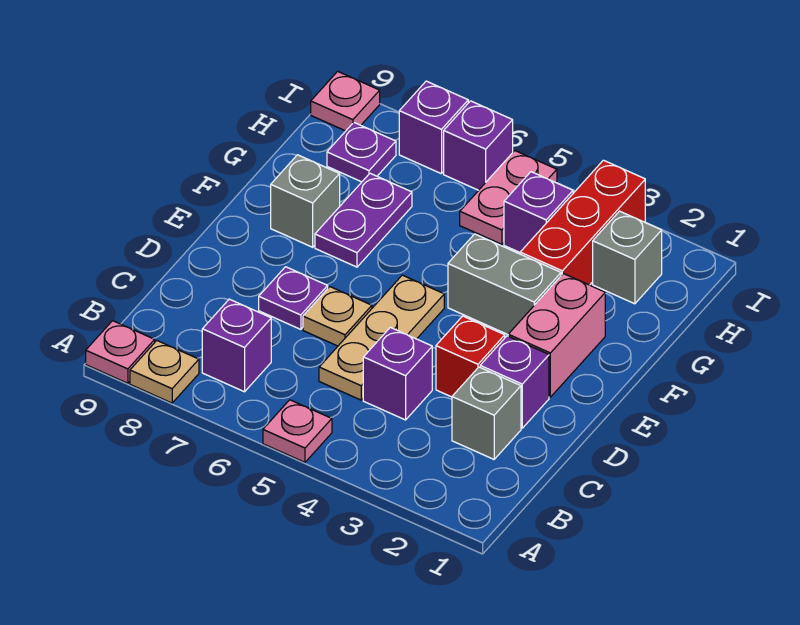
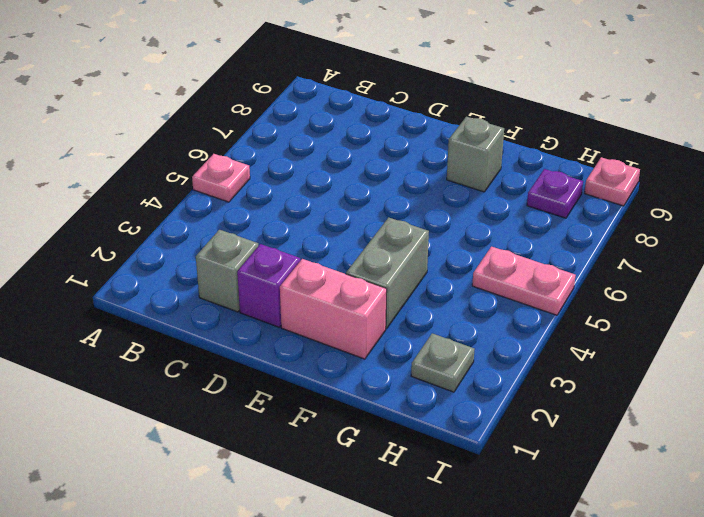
grey plate H2 level 1 -> grey brick H2 level 1
none -> tan plate A8 level 1
none -> pink plate A9 level 1
none -> purple brick B7 level 1

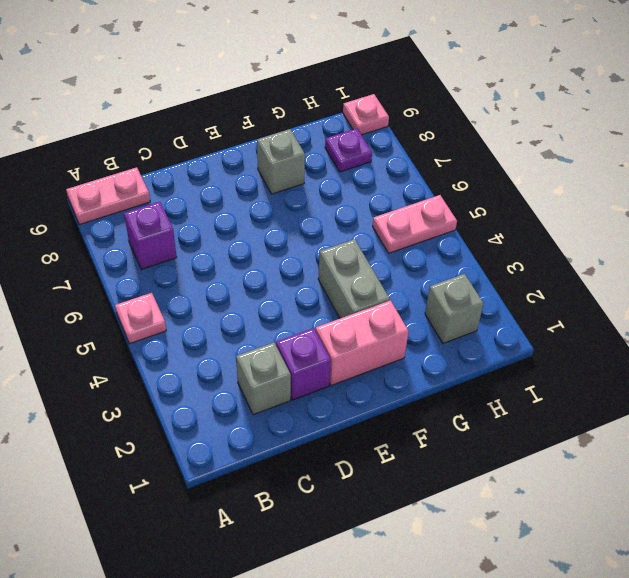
pink plate A9:B9 level 1 -> pink plate A9 level 1
none -> tan plate A8 level 1
none -> purple brick C4 level 1
none -> tan plate C5:E5 level 1

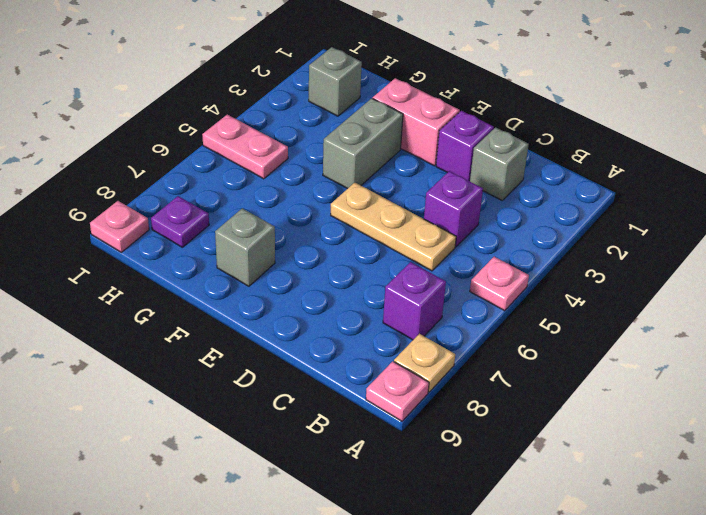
none -> red brick D3 level 1
none -> tan plate D6 level 1
none -> purple plate D7 level 1

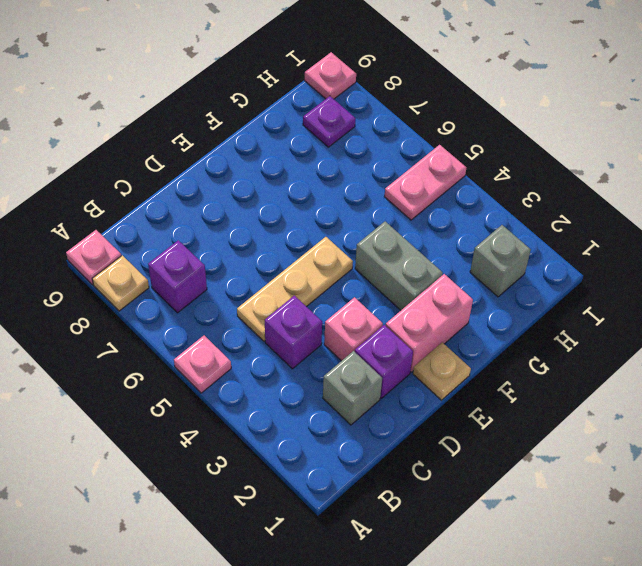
pink brick D3 level 1 -> red brick D3 level 1
tan plate E1 level 1 -> tan plate D6 level 1
none -> purple plate D7 level 1
none -> purple plate F7:G7 level 1
none -> grey brick F8 level 1

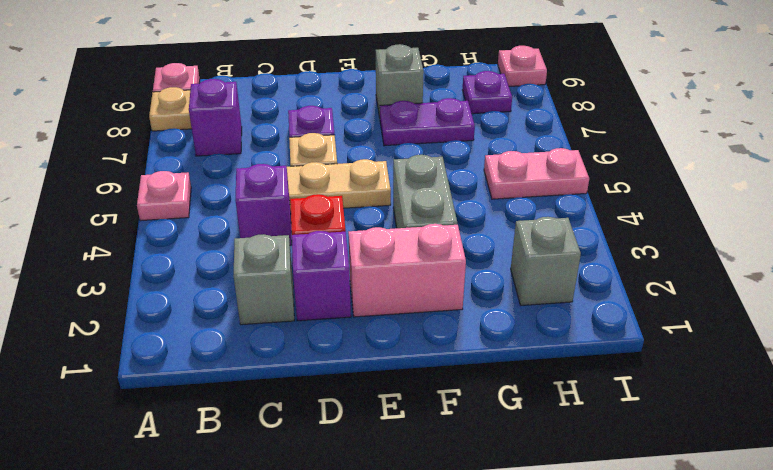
none -> red brick G3:I3 level 1
none -> purple brick H4 level 1
none -> purple brick I6 level 1

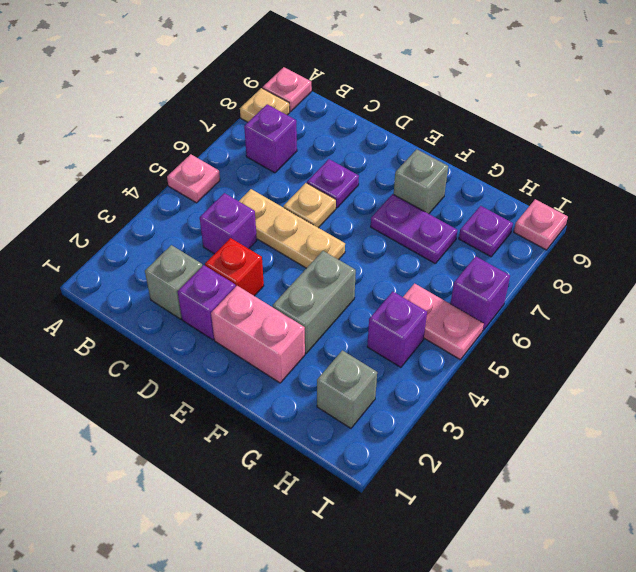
none -> red brick G3:I3 level 1
none -> purple brick I7 level 1

